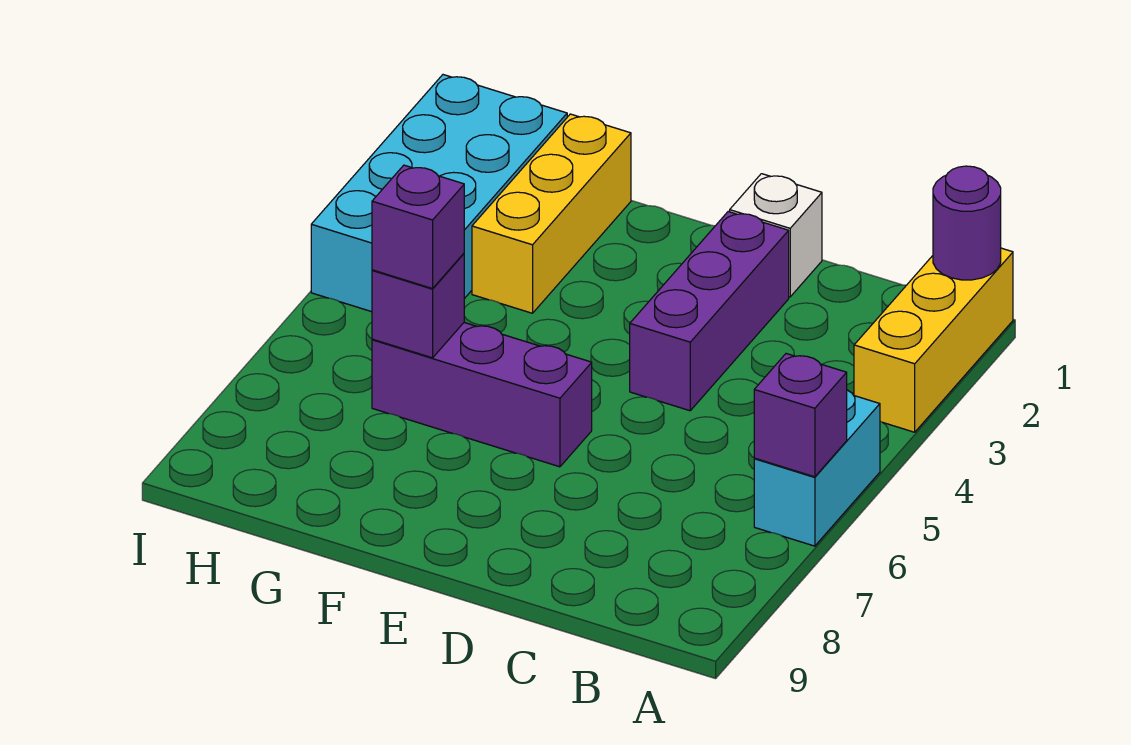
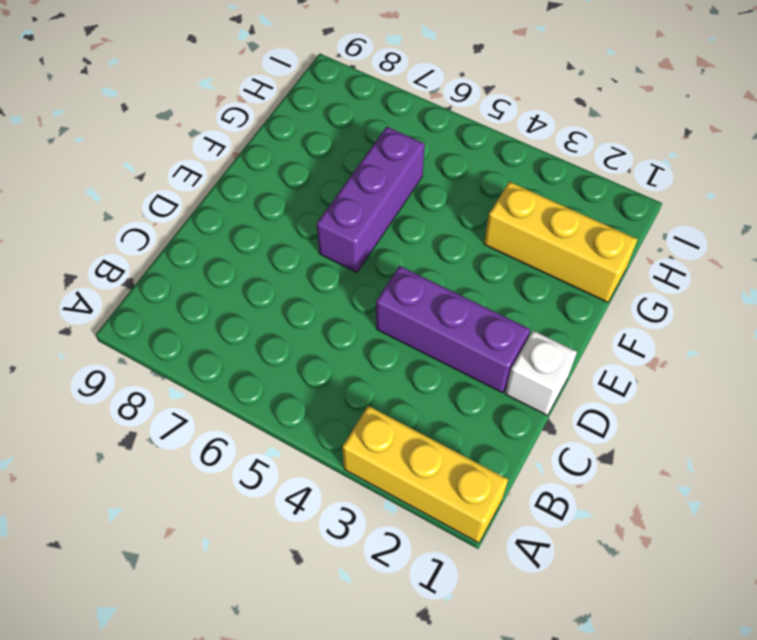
none -> cyan brick A5:A6 level 1
none -> cyan brick H1:I4 level 1

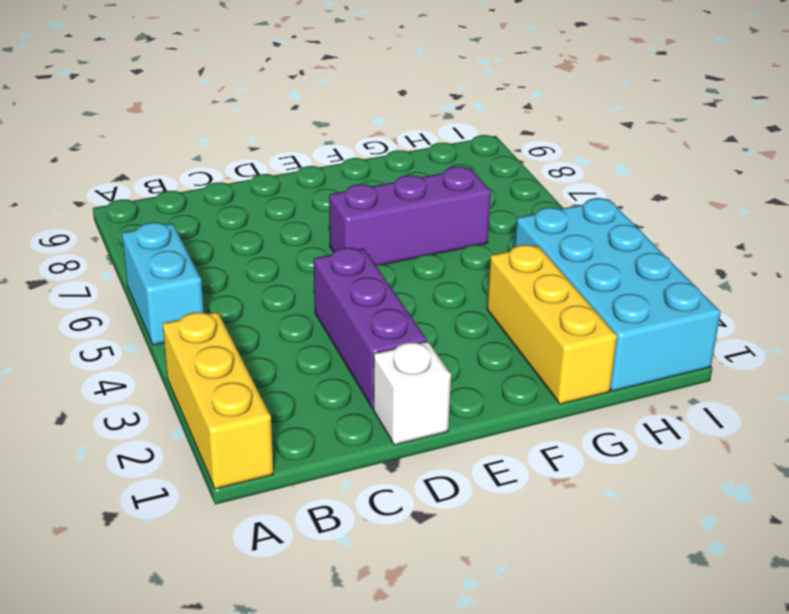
none -> purple round brick A1 level 2
none -> purple brick A6 level 2

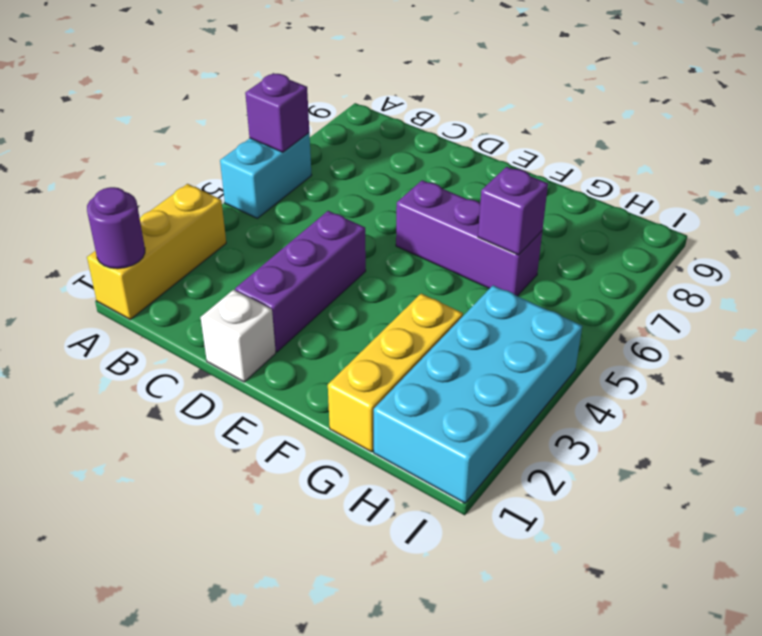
none -> purple brick G6 level 3

